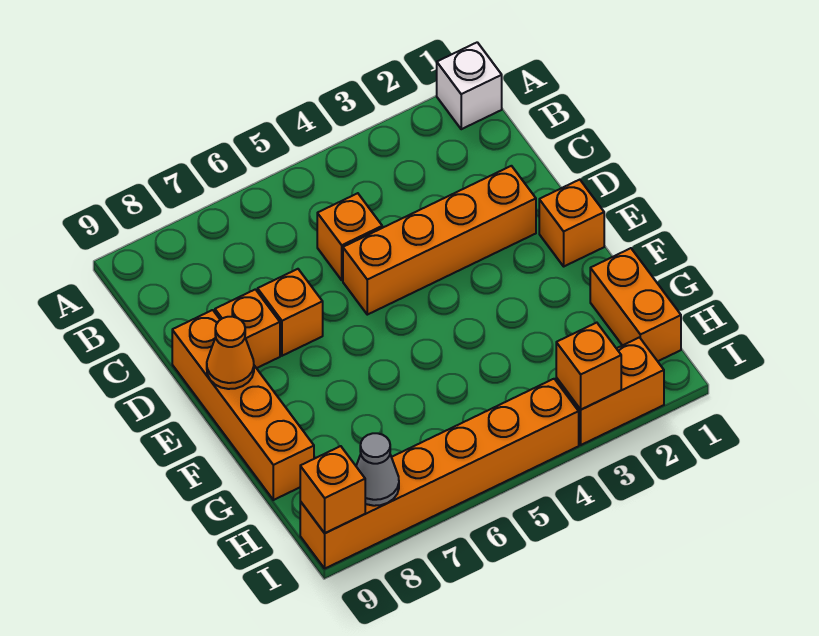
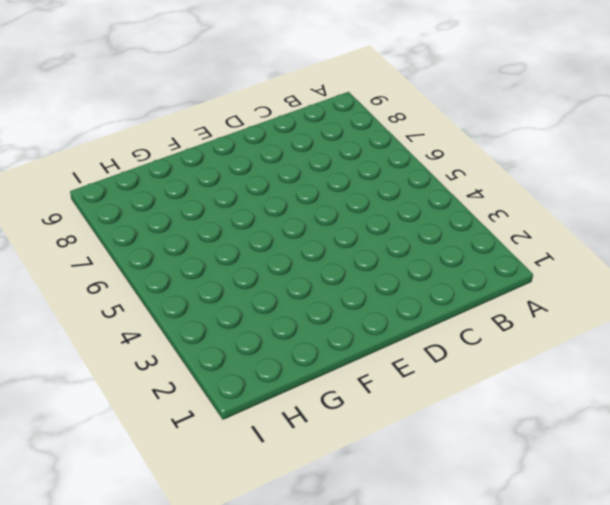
none -> white brick A1 level 1
none -> orange brick C5 level 1
none -> orange brick D2:D5 level 1

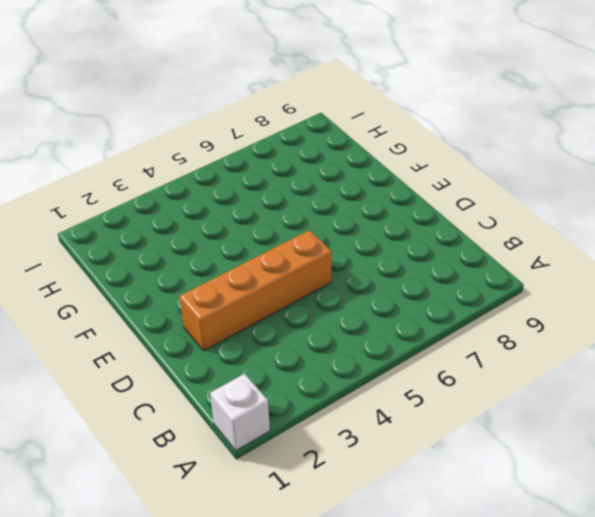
none -> orange brick C5 level 1
none -> orange brick D7 level 1
none -> orange brick D8 level 1

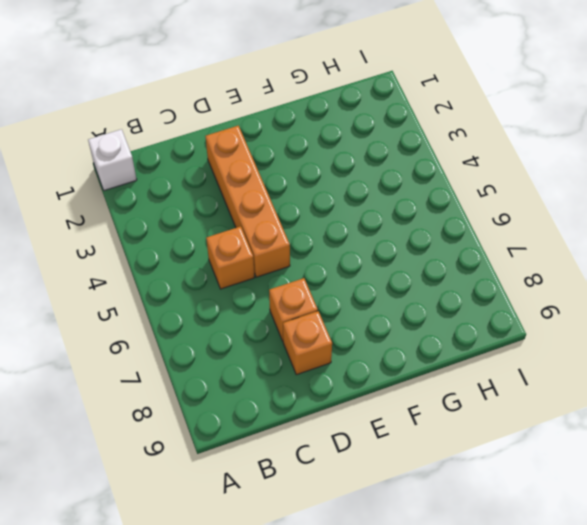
none -> orange brick D9:G9 level 1
none -> orange brick E1 level 1
none -> orange brick G1:H1 level 1

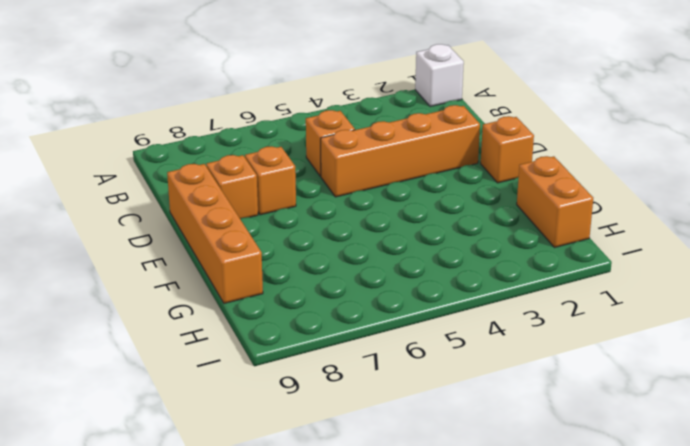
none -> orange brick I2:I3 level 1
none -> orange brick I4:I9 level 1
none -> orange cone E9 level 2

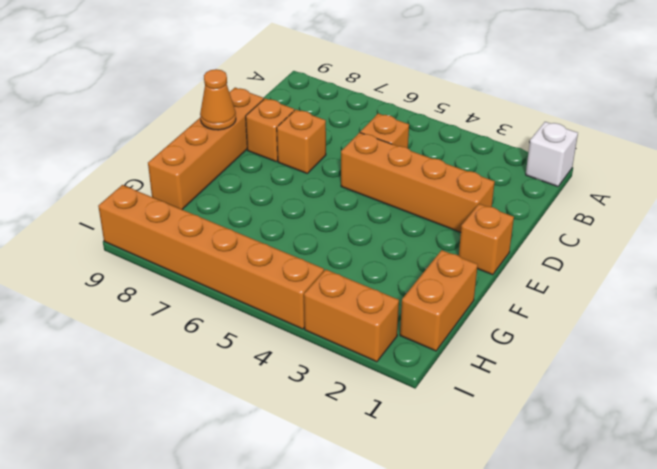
none -> orange brick I3 level 2
none -> grey cone I8 level 2
none -> orange brick I9 level 2

